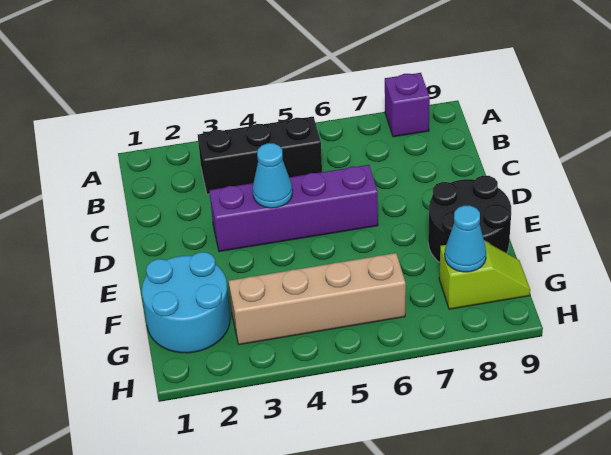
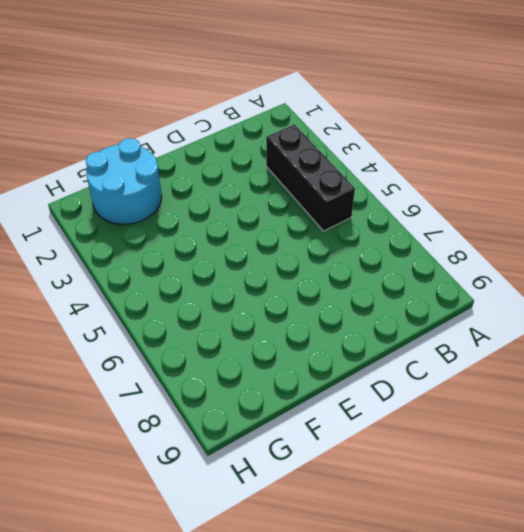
none -> purple brick A8 level 1
none -> purple brick D3:D6 level 1

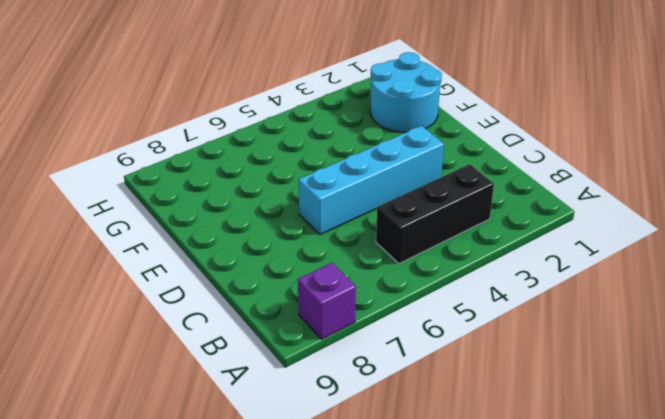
cyan brick D3:D6 level 1 -> purple brick D3:D6 level 1
none -> black round brick E8:F9 level 1
none -> tan brick G3:G6 level 1

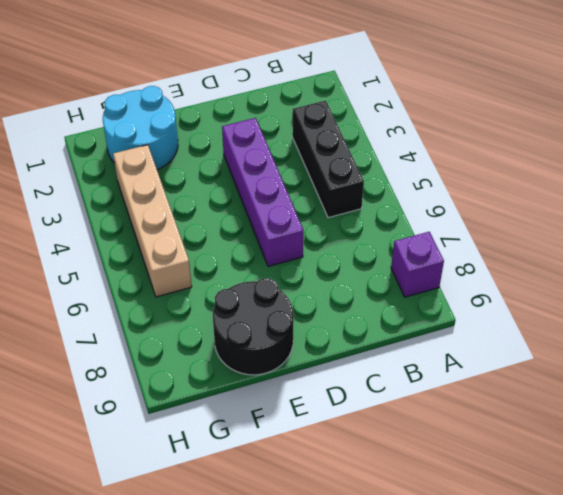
none -> lime slope G8:G9 level 1 top 8
none -> cyan cone D4 level 2

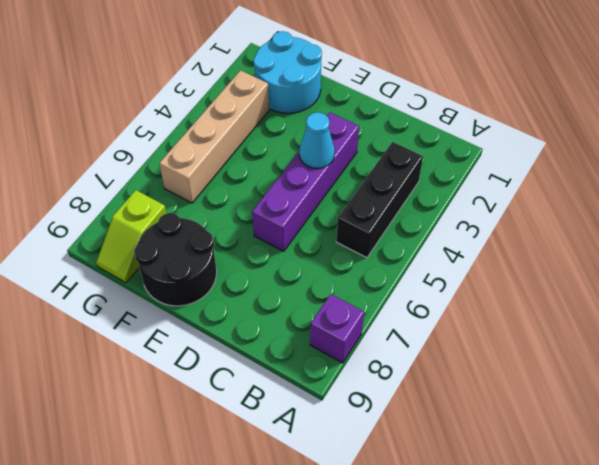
none -> cyan cone G8 level 2

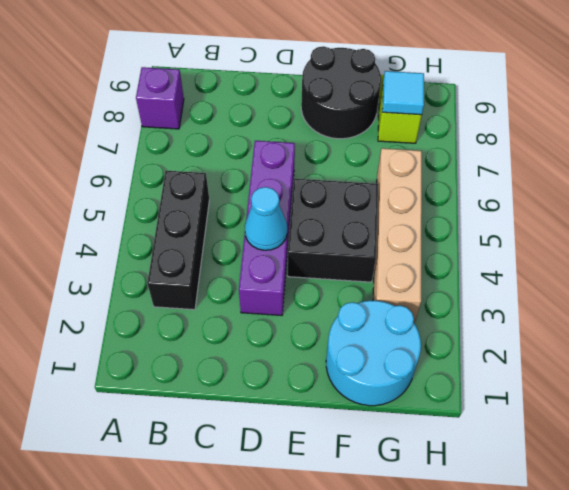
black brick E4:F5 level 1 -> none
cyan tile G8 level 2 -> cyan cone G8 level 2

